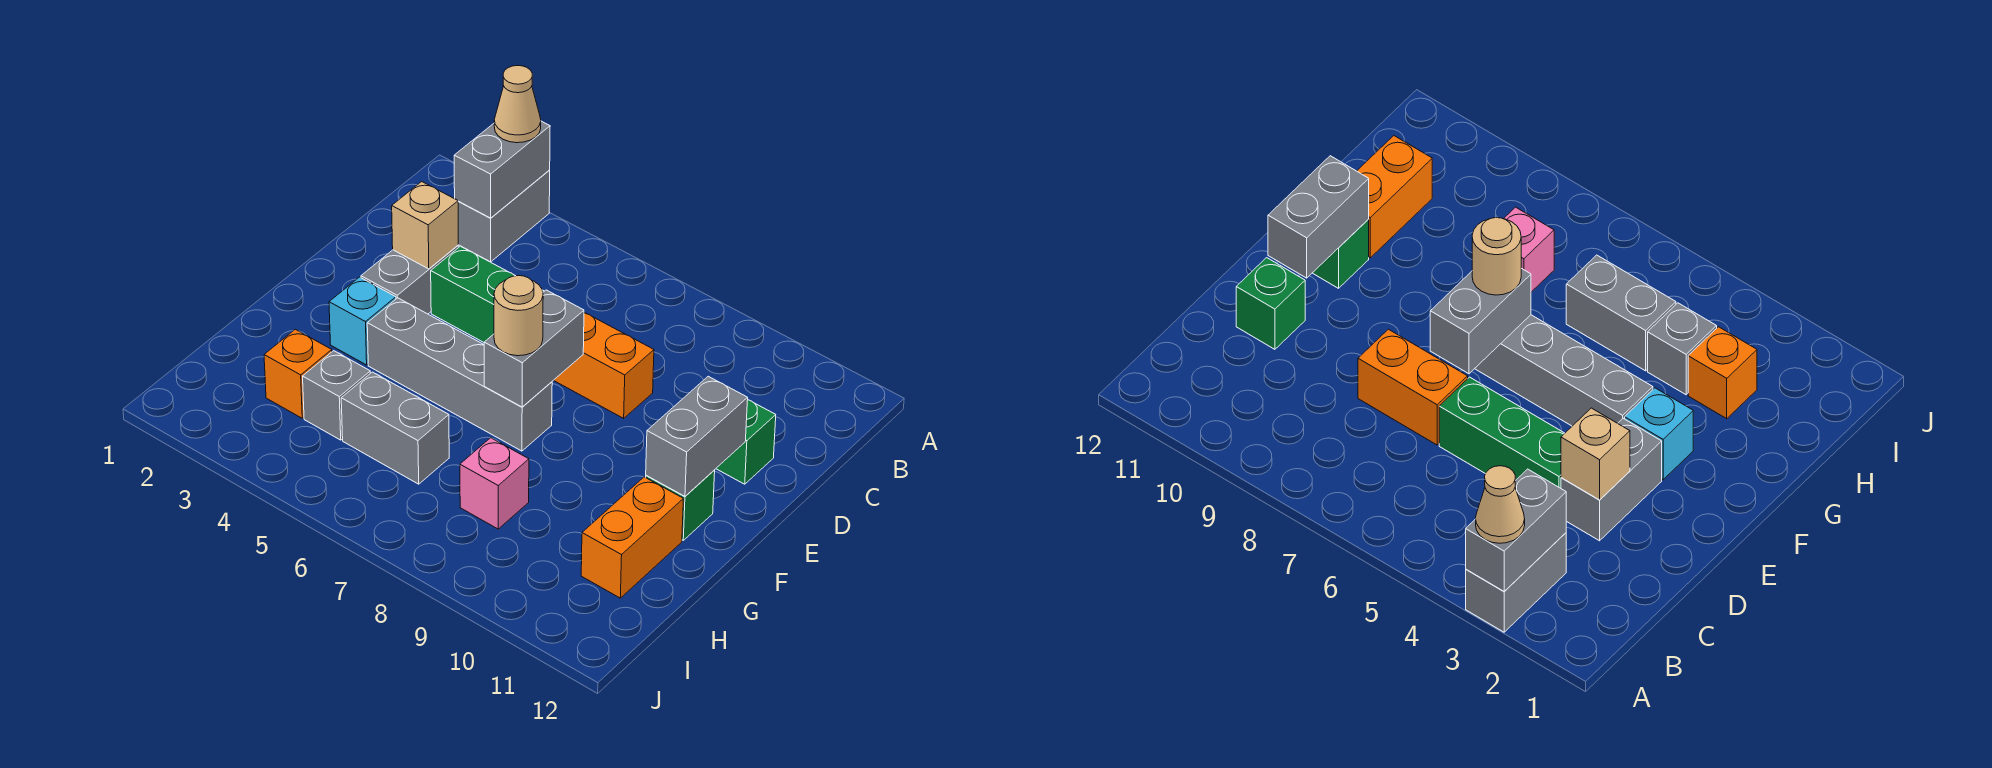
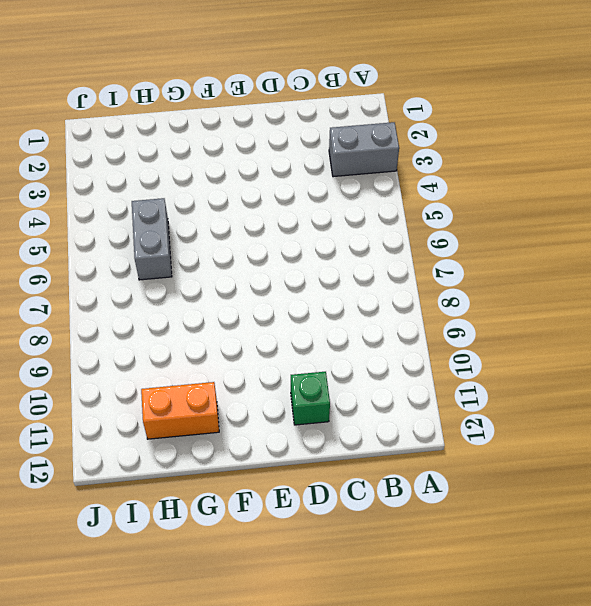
none -> grey brick D3:E3 level 1
none -> green brick D4:D6 level 1
none -> orange brick D7:D8 level 1

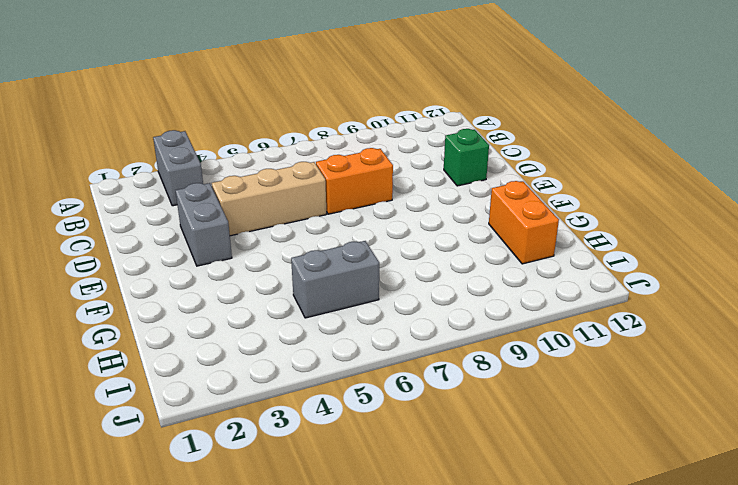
tan brick D4:D6 level 1 -> green brick D4:D6 level 1
none -> cyan brick F3 level 1
none -> grey brick F4:F7 level 1
none -> green brick F11 level 1

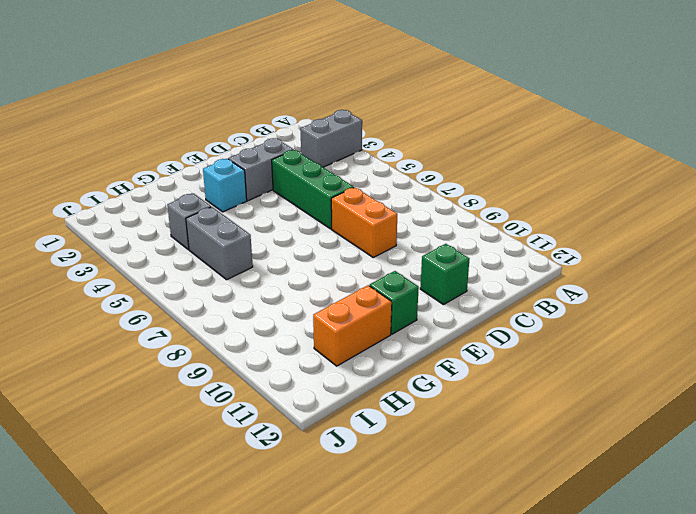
none -> grey brick F4:F7 level 1
none -> orange brick H3 level 1
none -> pink brick H8 level 1

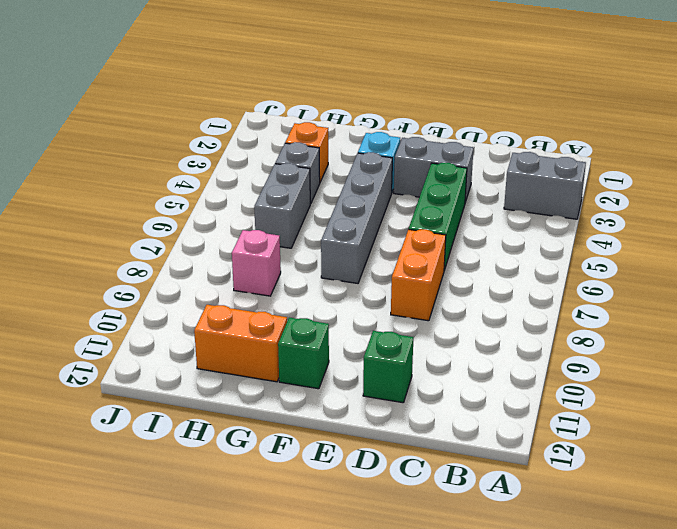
none -> grey brick A3:B3 level 2
none -> tan brick D3 level 2
none -> grey brick E7:F7 level 2

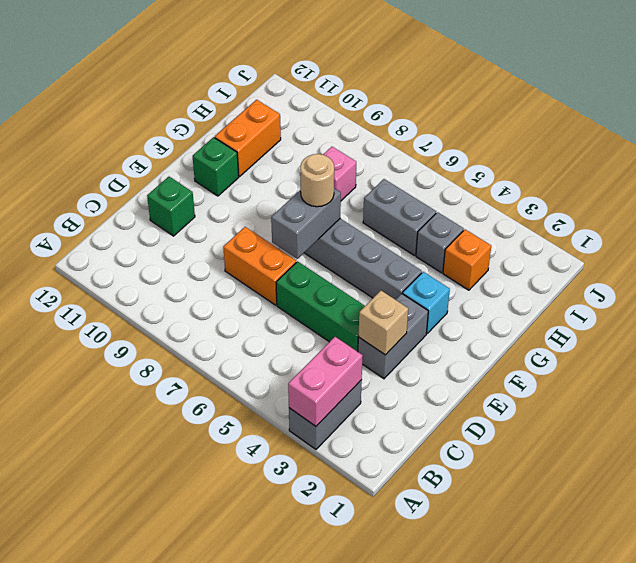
pink brick A3:B3 level 2 -> grey brick A3:B3 level 2
none -> grey brick E11:F11 level 2
none -> tan cone A3 level 3

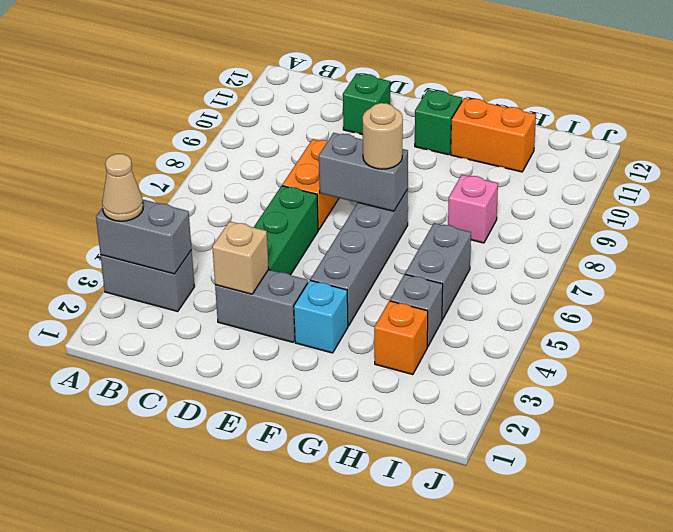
none -> grey brick E11:F11 level 2

